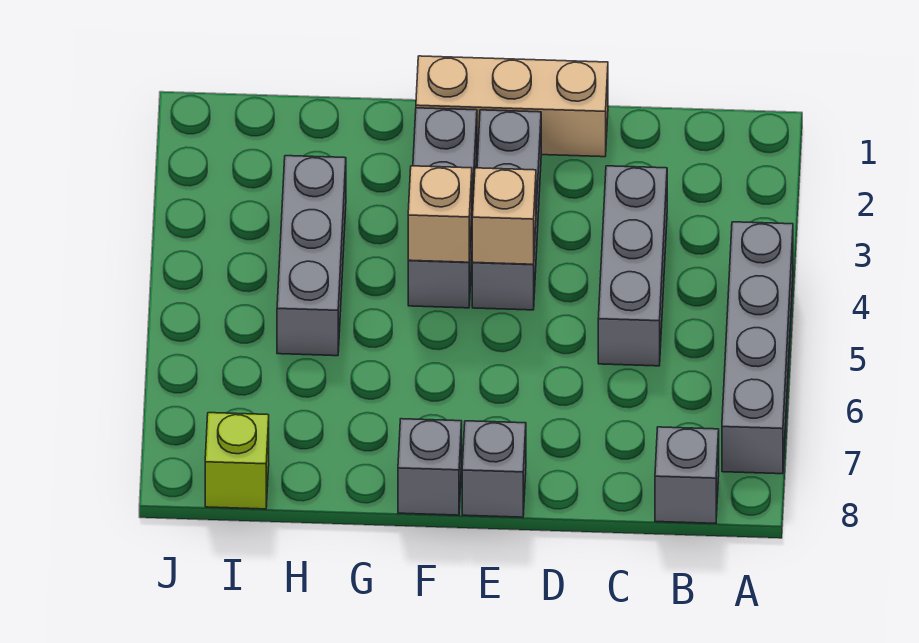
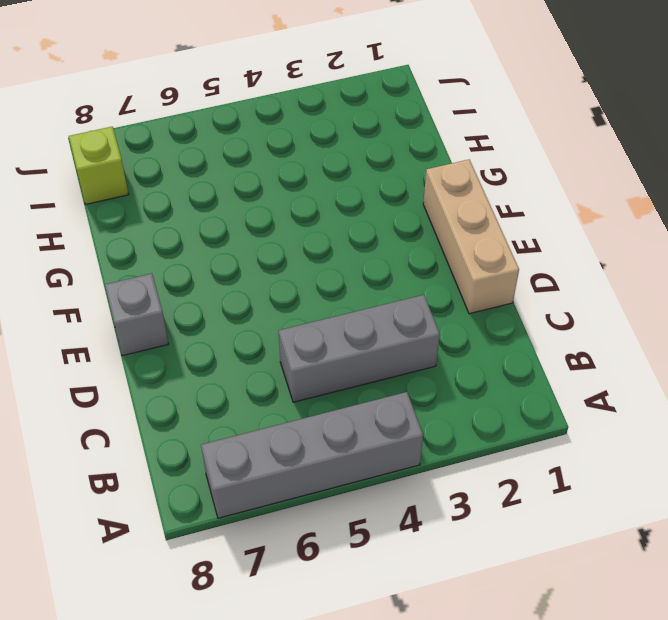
none -> grey brick B8 level 1
none -> grey brick E2:E4 level 1
none -> grey brick F2:F4 level 1

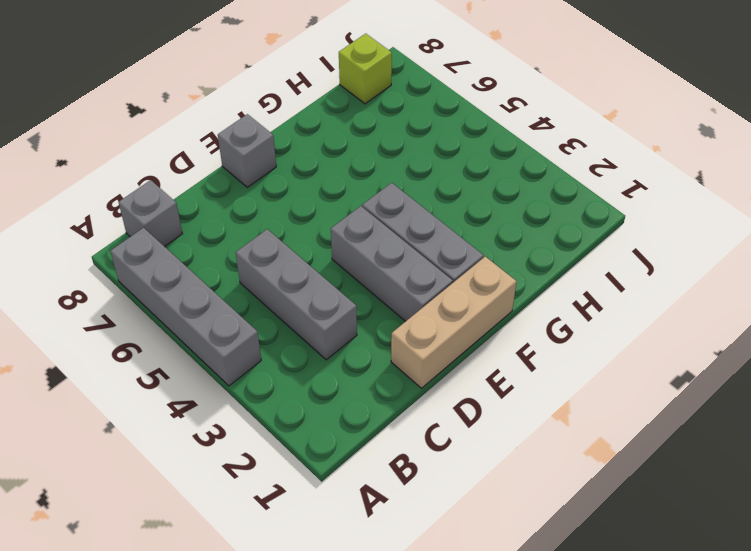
none -> grey brick F8 level 1
none -> grey brick H3:H5 level 1
none -> tan brick E4 level 2

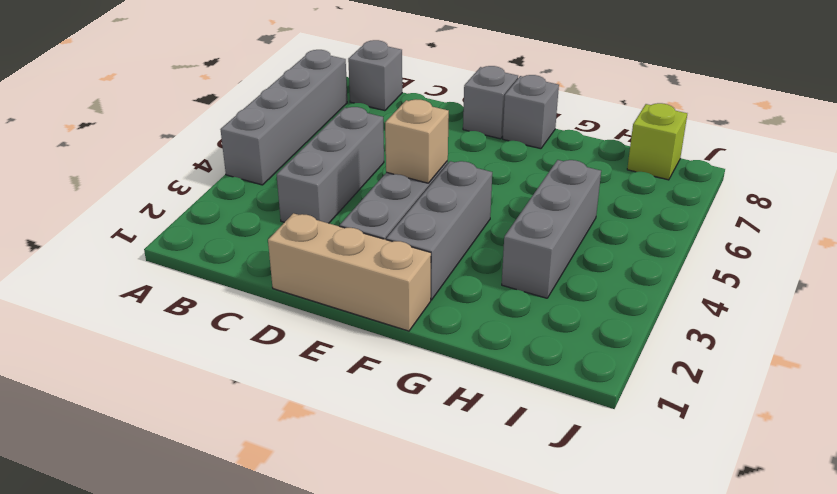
none -> tan brick F4 level 2

